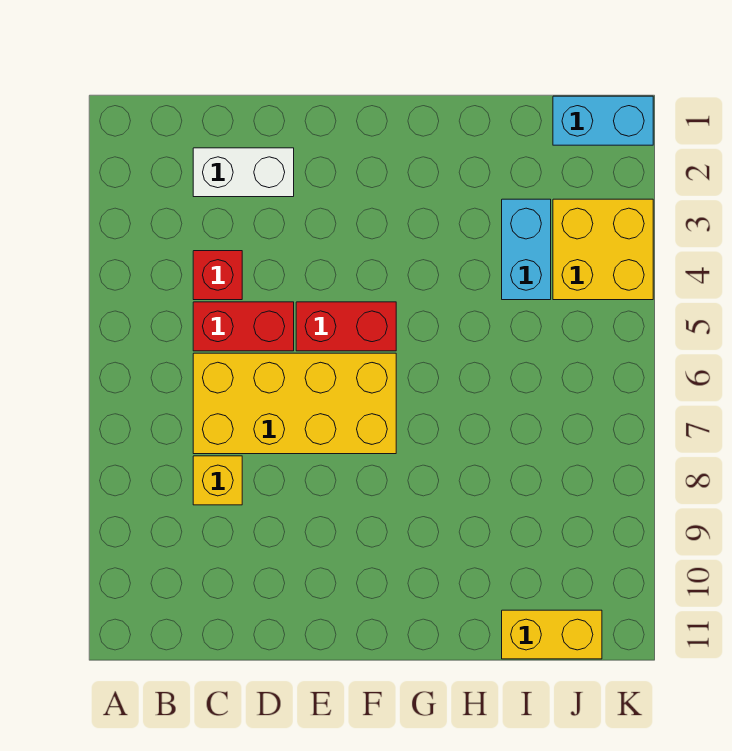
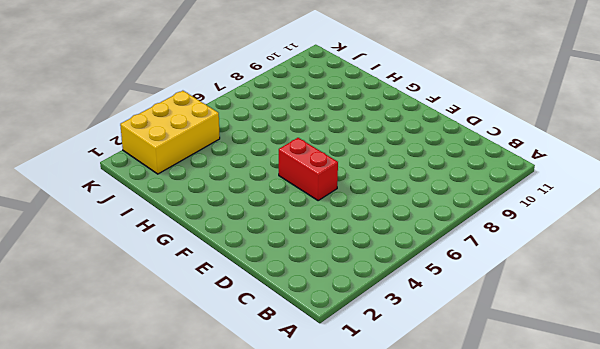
yellow brick J2:K4 level 1 -> yellow brick J3:K4 level 1
none -> white brick C2:D2 level 1
none -> red brick C4 level 1

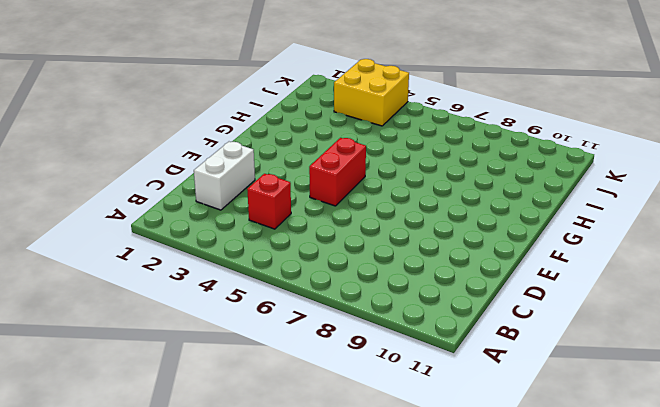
none -> red brick C5:D5 level 1
none -> yellow brick C6:F7 level 1

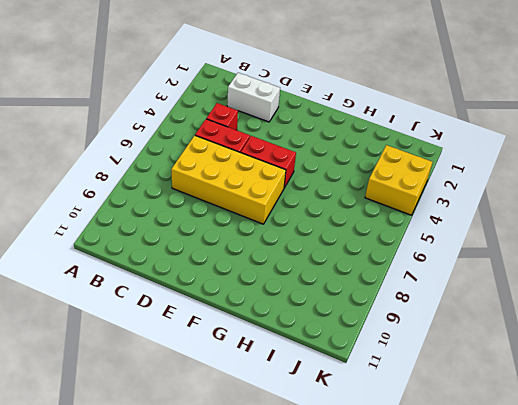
none -> yellow brick C8 level 1
none -> cyan brick I3:I4 level 1

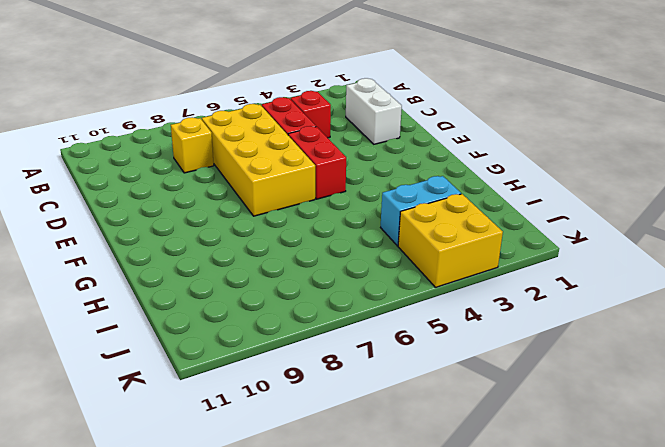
none -> yellow brick I11:J11 level 1
none -> cyan brick J1:K1 level 1

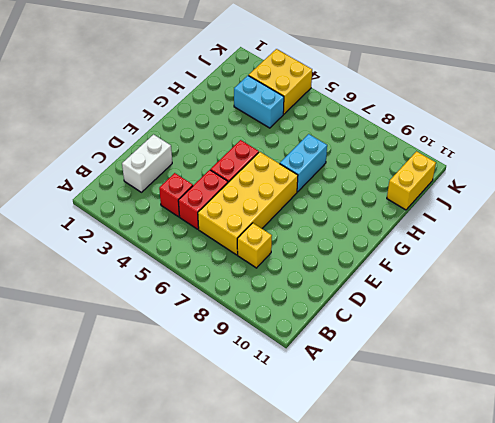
cyan brick G7:H7 level 1 -> cyan brick J1:K1 level 1

